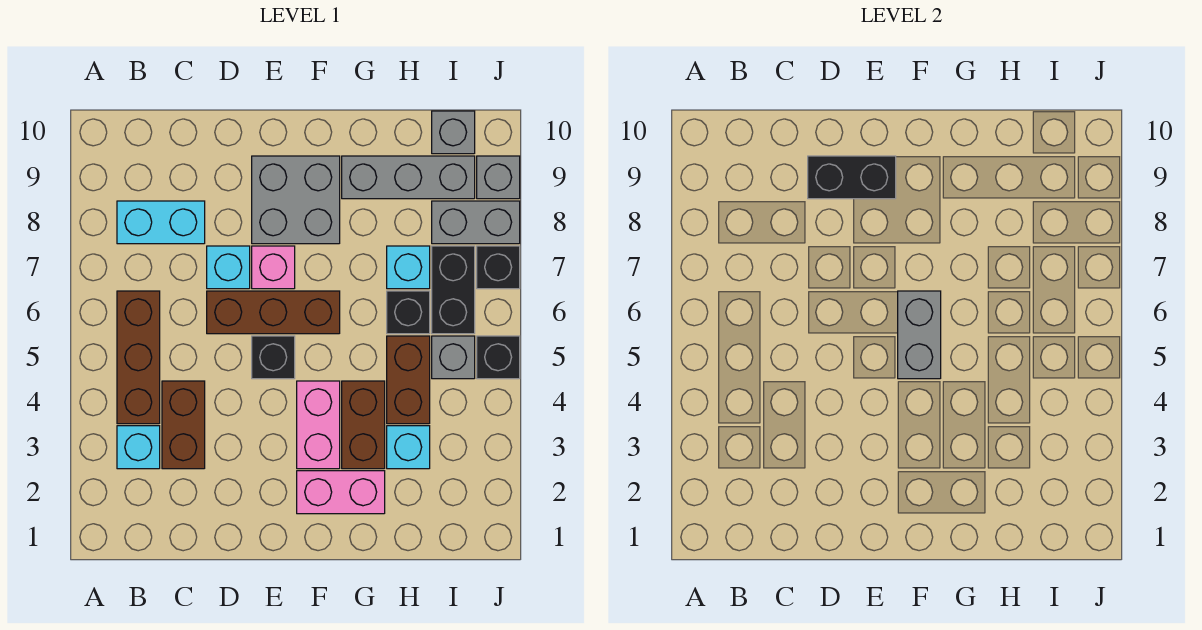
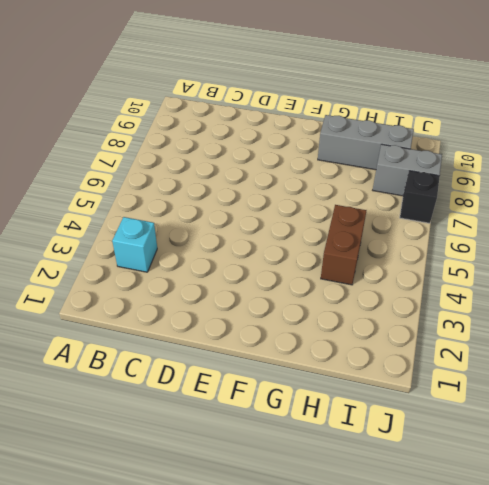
none -> brown brick B4:B6 level 1
none -> cyan brick B8:C8 level 1
none -> brown brick C3:C4 level 1

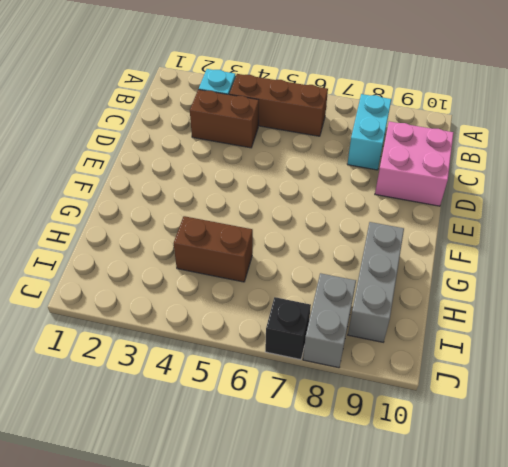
pink brick C9:D10 level 1 -> none
none -> brown brick D6:F6 level 1
none -> cyan brick D7 level 1
none -> black brick E5 level 1

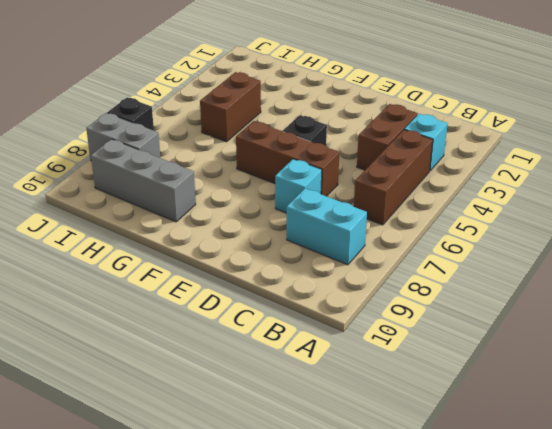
none -> pink brick E7 level 1
none -> grey brick E8:F9 level 1
none -> pink brick F2:G2 level 1

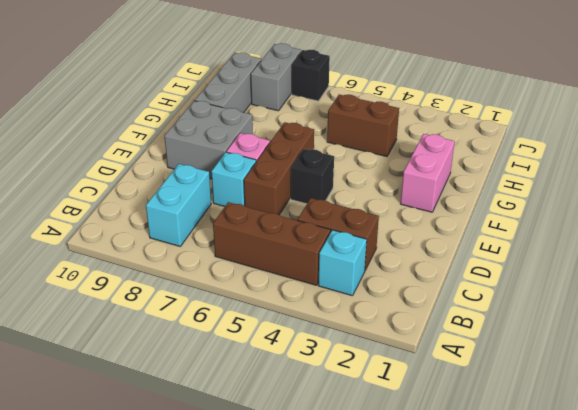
none -> pink brick F3:F4 level 1
none -> brown brick G3:G4 level 1
none -> cyan brick H3 level 1

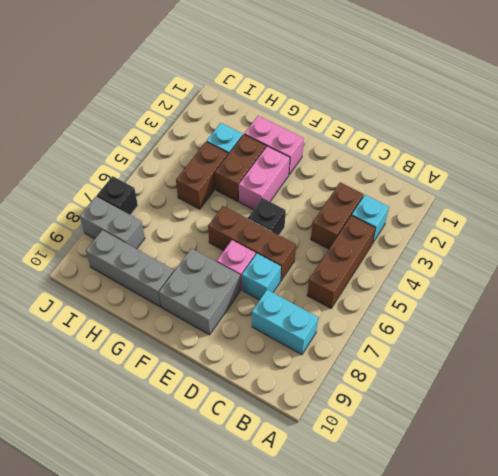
none -> black brick H6 level 1
none -> cyan brick H7 level 1
none -> grey brick I5 level 1

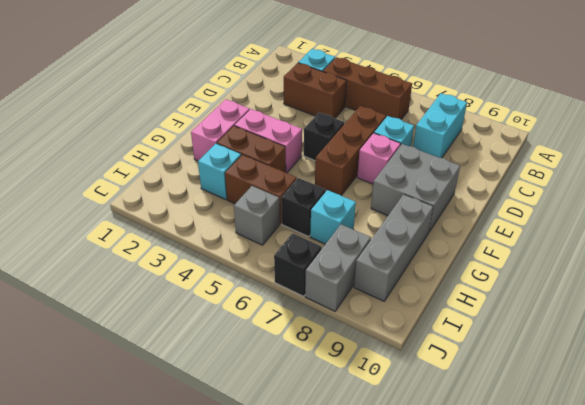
none -> black brick I6:I7 level 1
none -> grey brick I10 level 1
none -> black brick J5 level 1

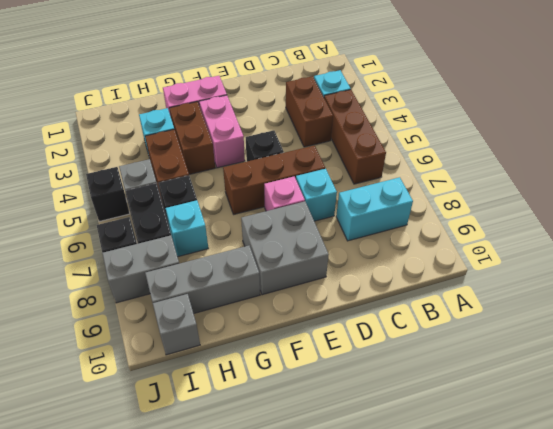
none -> grey brick J9 level 1
none -> black brick D9:E9 level 2
none -> grey brick F5:F6 level 2

